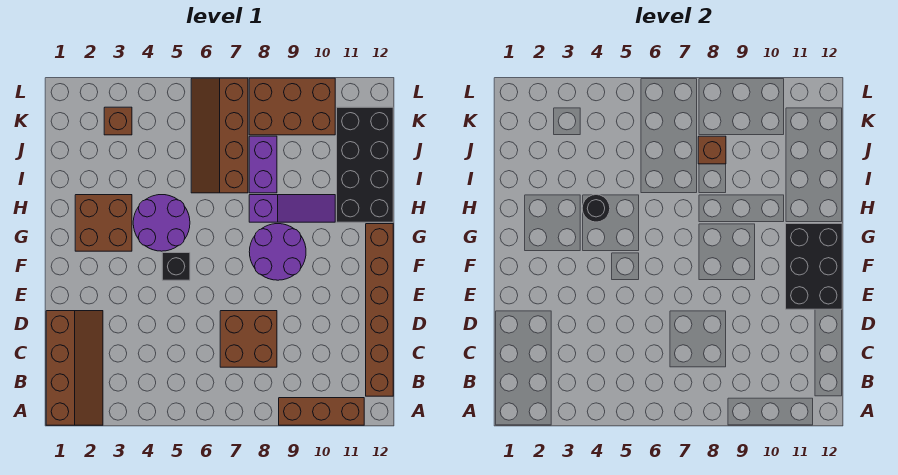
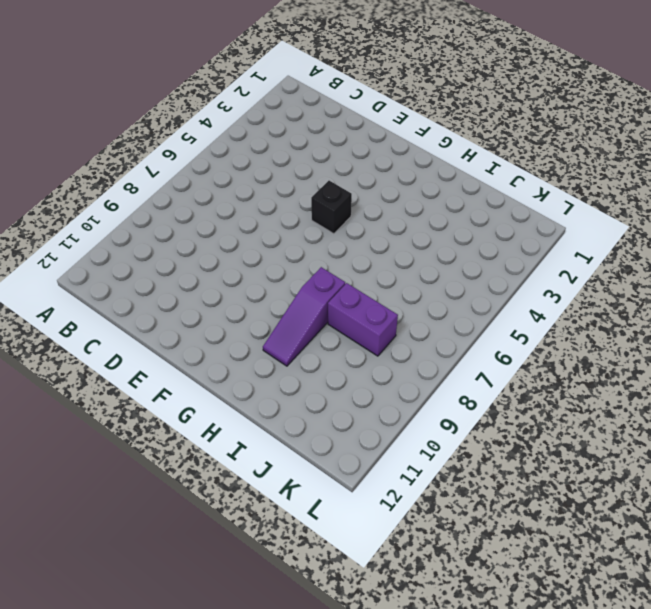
none -> brown slope A1:D2 level 1 top 1
none -> brown brick A9:A11 level 1
none -> brown brick B12:G12 level 1

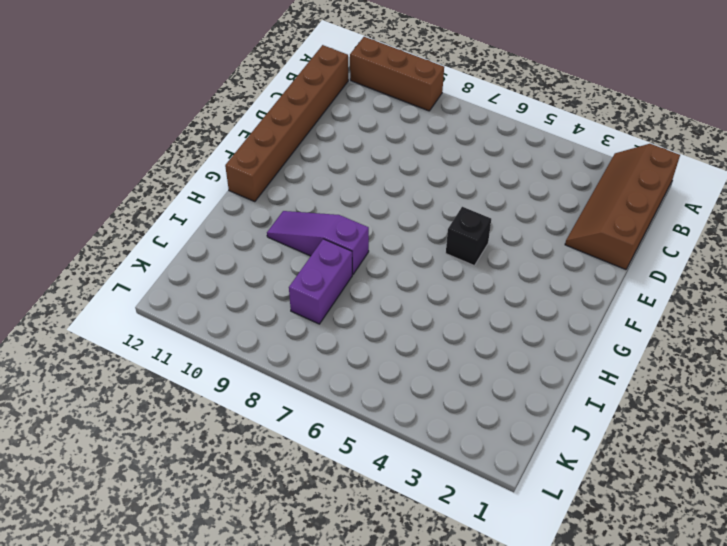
none -> brown brick C7:D8 level 1
none -> purple round brick F8:G9 level 1
none -> brown brick G2:H3 level 1

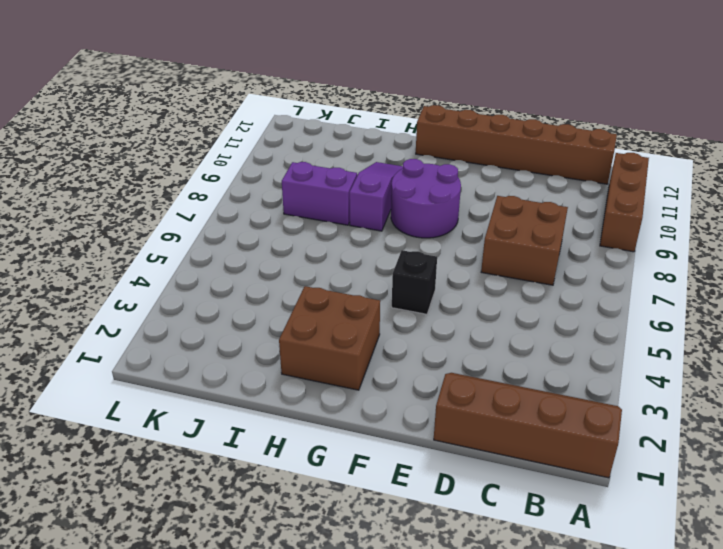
none -> purple round brick G4:H5 level 1
none -> black brick H11:K12 level 1
none -> brown slope I6:L7 level 1 top 7

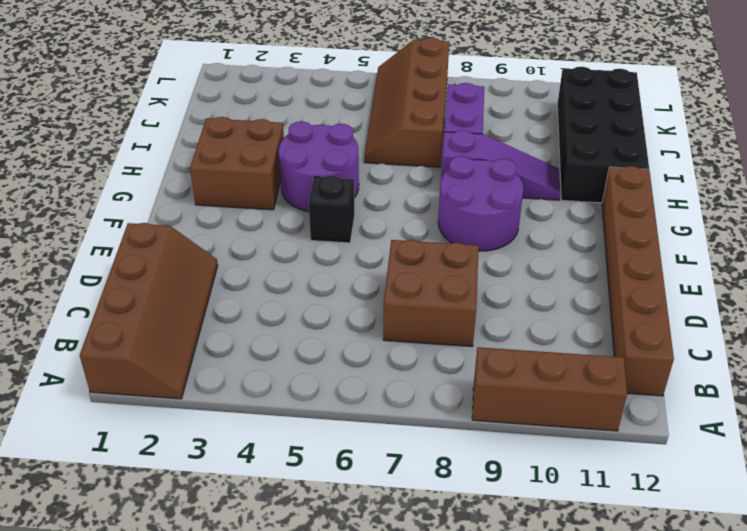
none -> brown brick K3 level 1
none -> brown brick K8:L10 level 1
none -> black brick E11:G12 level 2

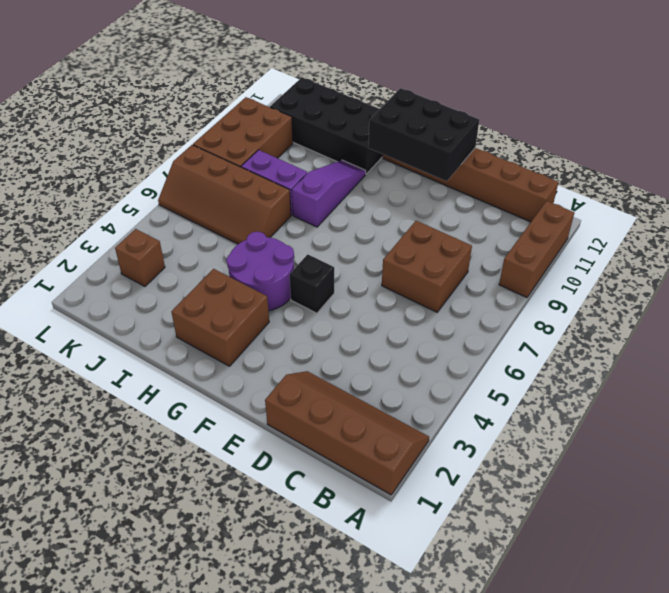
none -> purple round brick F8:G9 level 1
none -> black round brick H4 level 2
none -> brown brick J8 level 2

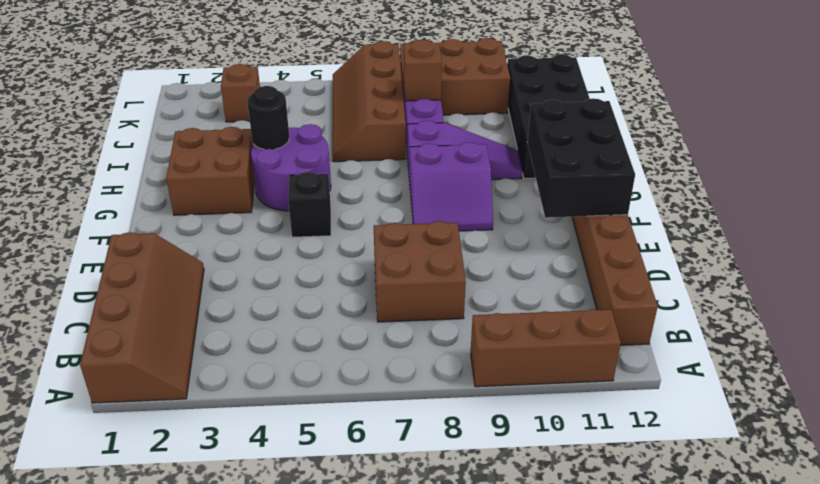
purple slope F8:G9 level 1 top G -> purple round brick F8:G9 level 1

